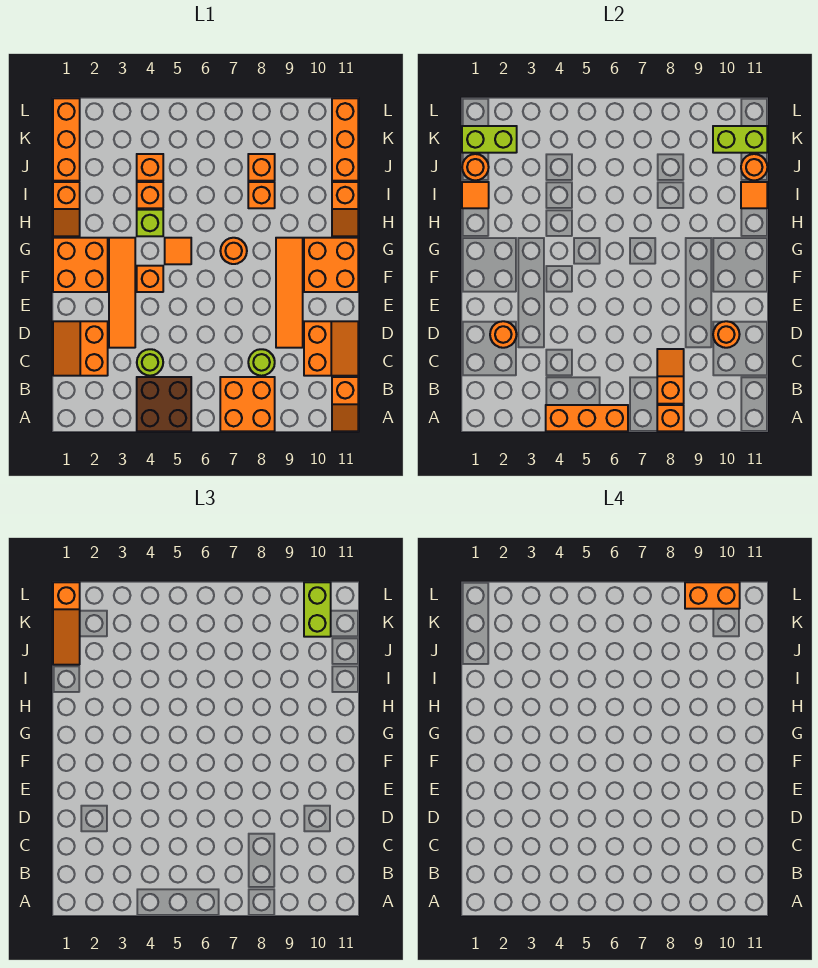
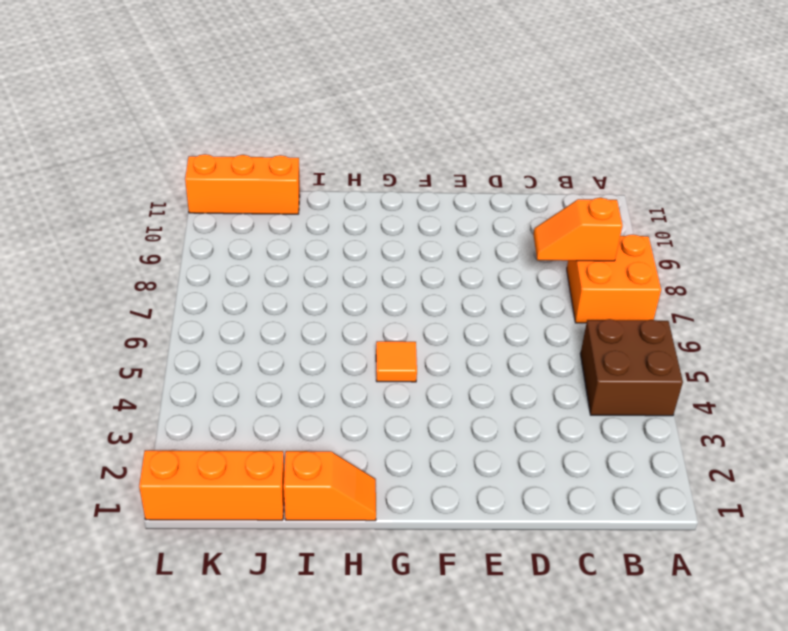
none -> orange slope A11:B11 level 1 top B
none -> orange slope C1:D2 level 1 top 2
none -> lime round brick C4 level 1
none -> lime round brick C8 level 1

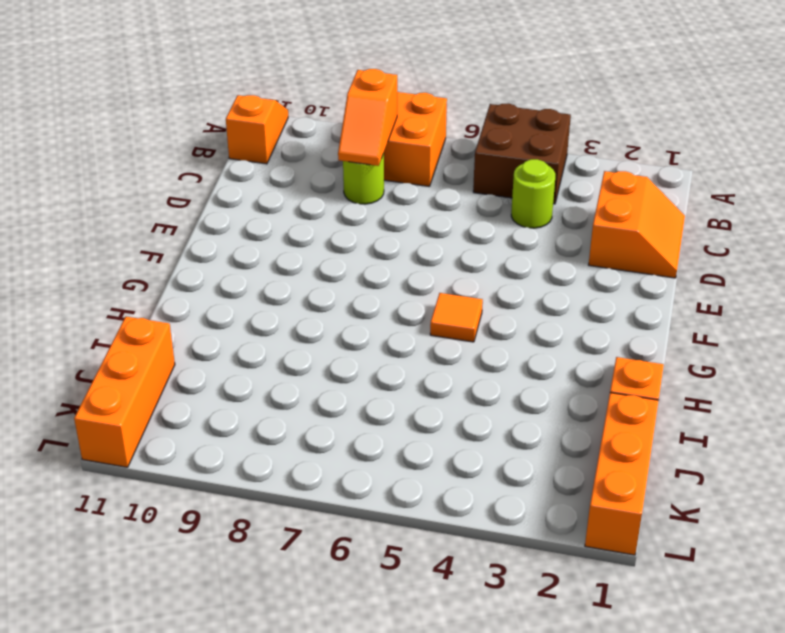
none -> orange slope C10:D11 level 1 top 10
none -> orange tile D3:G3 level 1
none -> orange tile D9:G9 level 1
none -> orange brick F1:G2 level 1

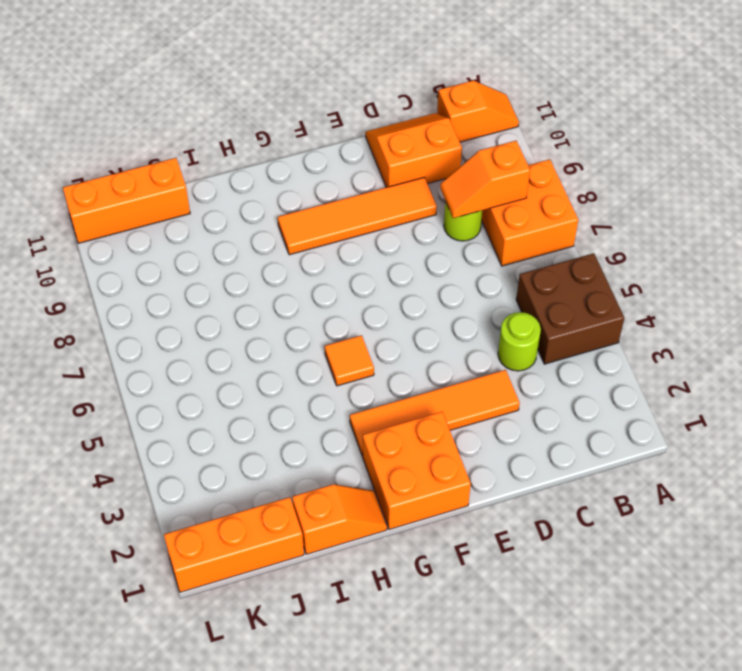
none -> orange slope C1:D2 level 1 top 2
none -> orange brick F4 level 1
none -> orange brick F10:G11 level 1
none -> orange round brick G7 level 1

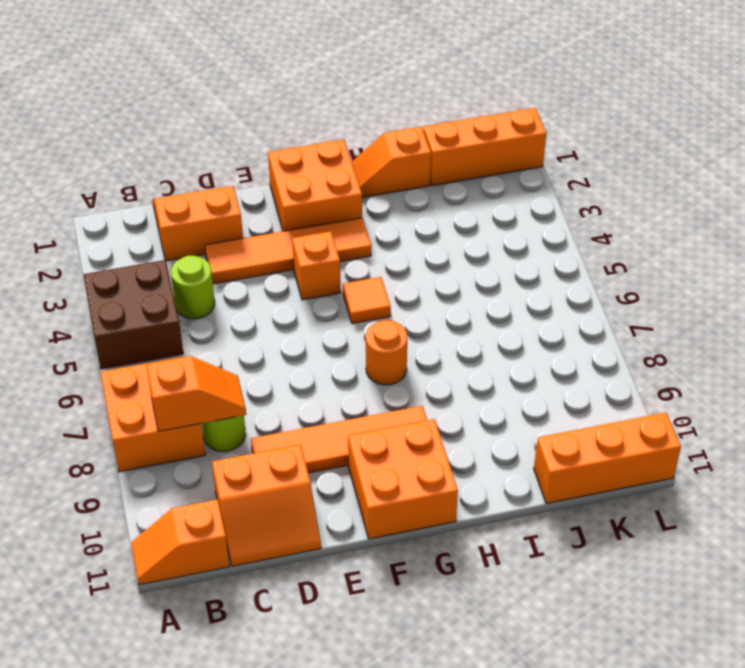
none -> lime brick H4 level 1
none -> orange slope H11:I11 level 1 top I
none -> orange brick I4 level 1
none -> orange brick I8 level 1

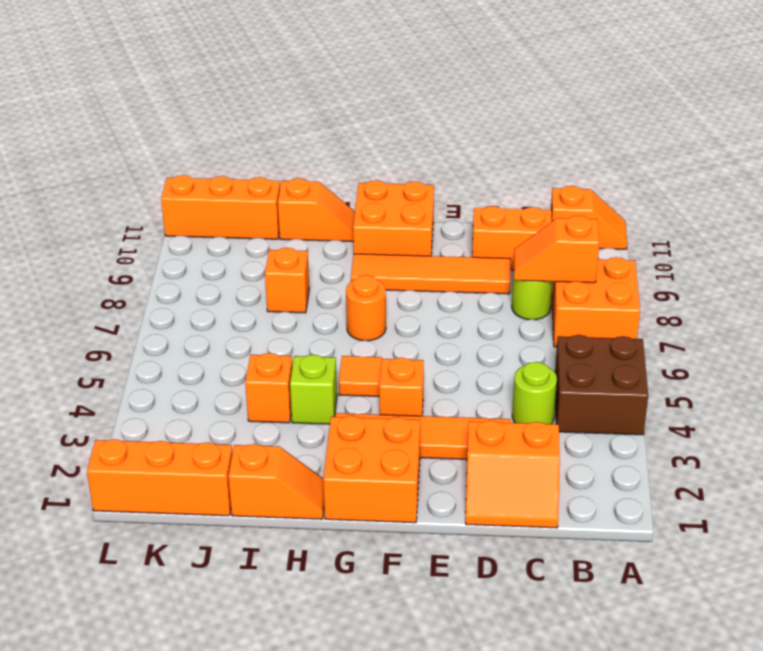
none -> orange brick J4 level 1
none -> orange brick J8 level 1
none -> orange brick A4:A6 level 2
none -> orange brick A8 level 2

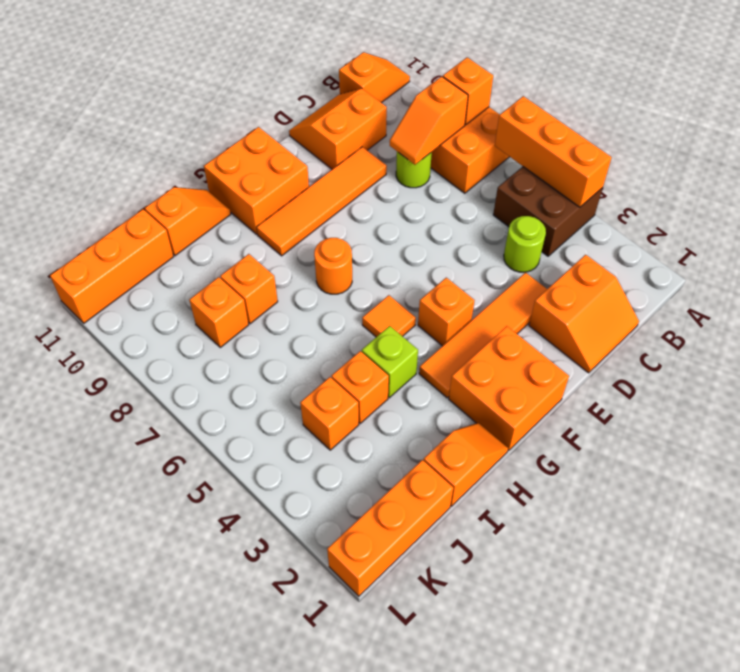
none -> orange round brick D2 level 2
none -> orange round brick D10 level 2
none -> orange tile I1 level 2
none -> orange tile I11 level 2

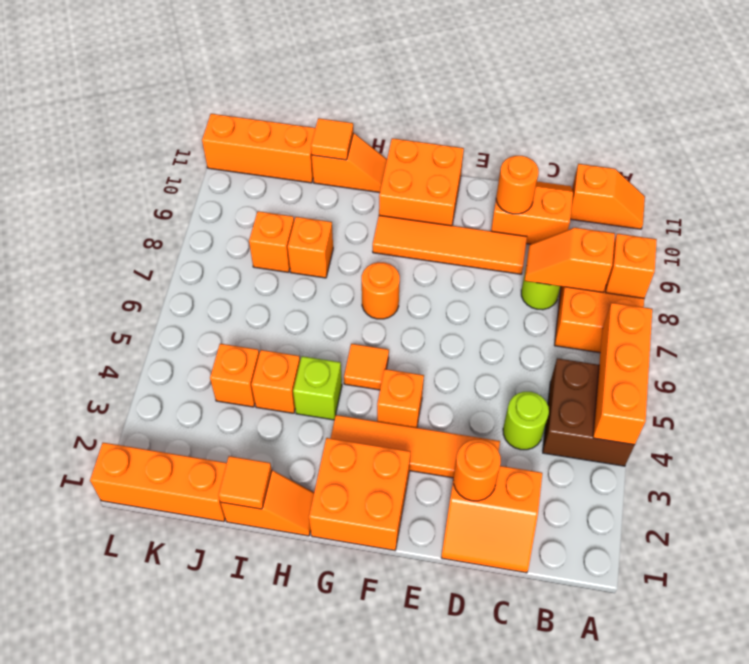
none -> orange round brick J1 level 2
none -> orange round brick J11 level 2
none -> lime brick K1:K2 level 2
none -> lime brick K10:K11 level 2

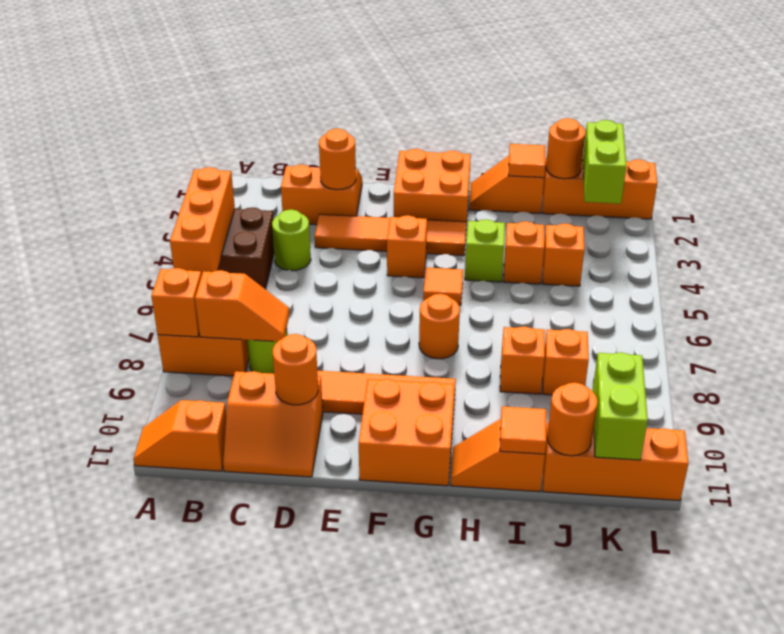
none -> orange slope J1:L1 level 3 top L
none -> lime brick K10:L10 level 3
none -> orange brick L9:L10 level 4

